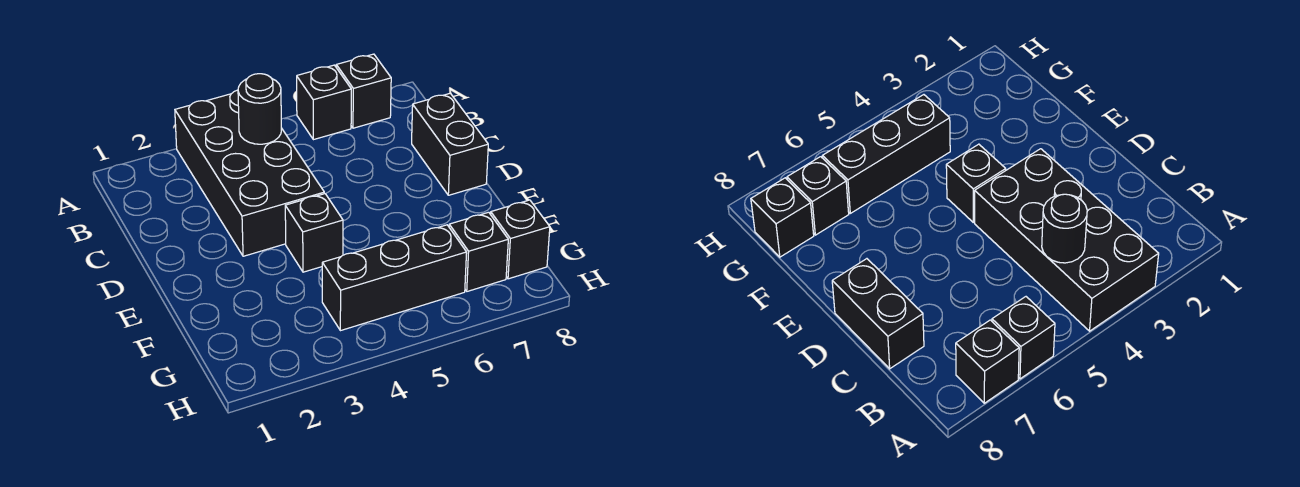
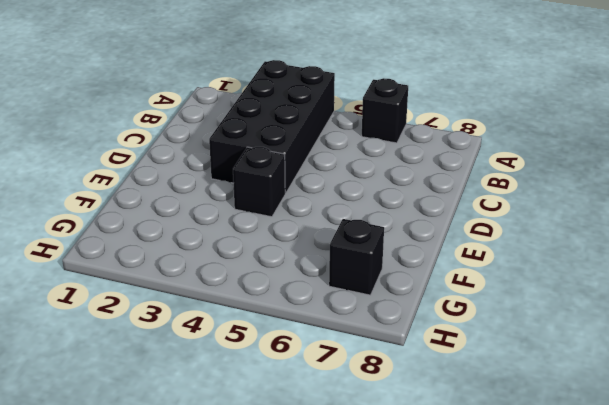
none -> black brick A7 level 1
none -> black brick C8:D8 level 1

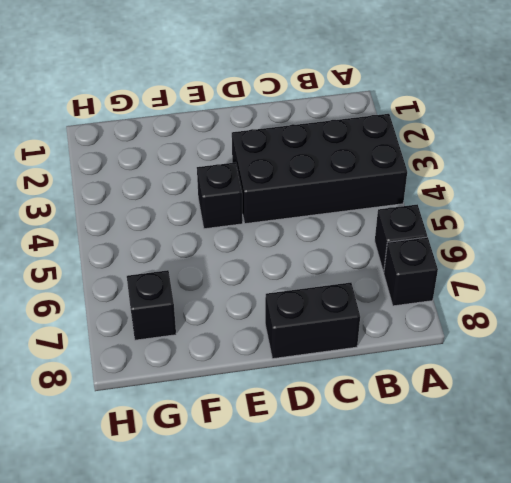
none -> black brick G4:G6 level 1
none -> black brick G8 level 1

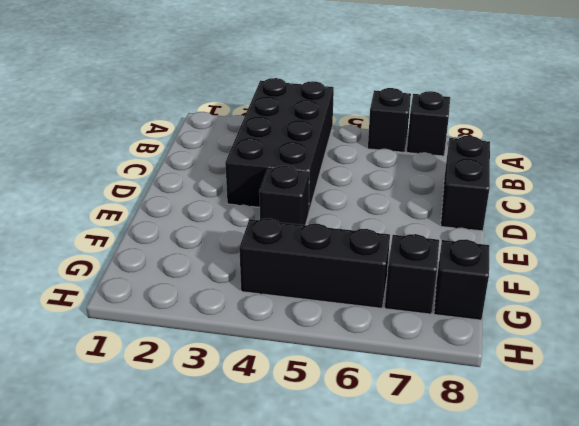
none -> black round brick B4 level 2

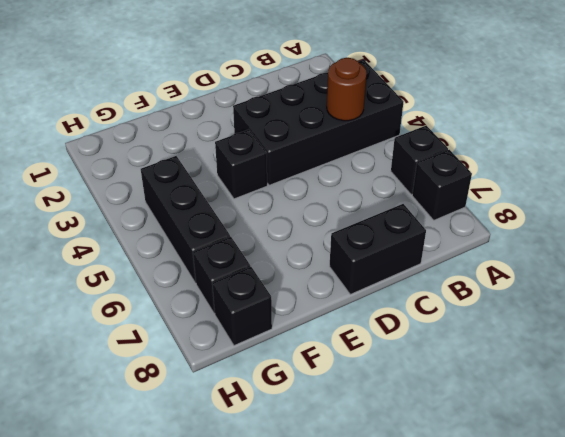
brown round brick B4 level 2 -> black round brick B4 level 2

